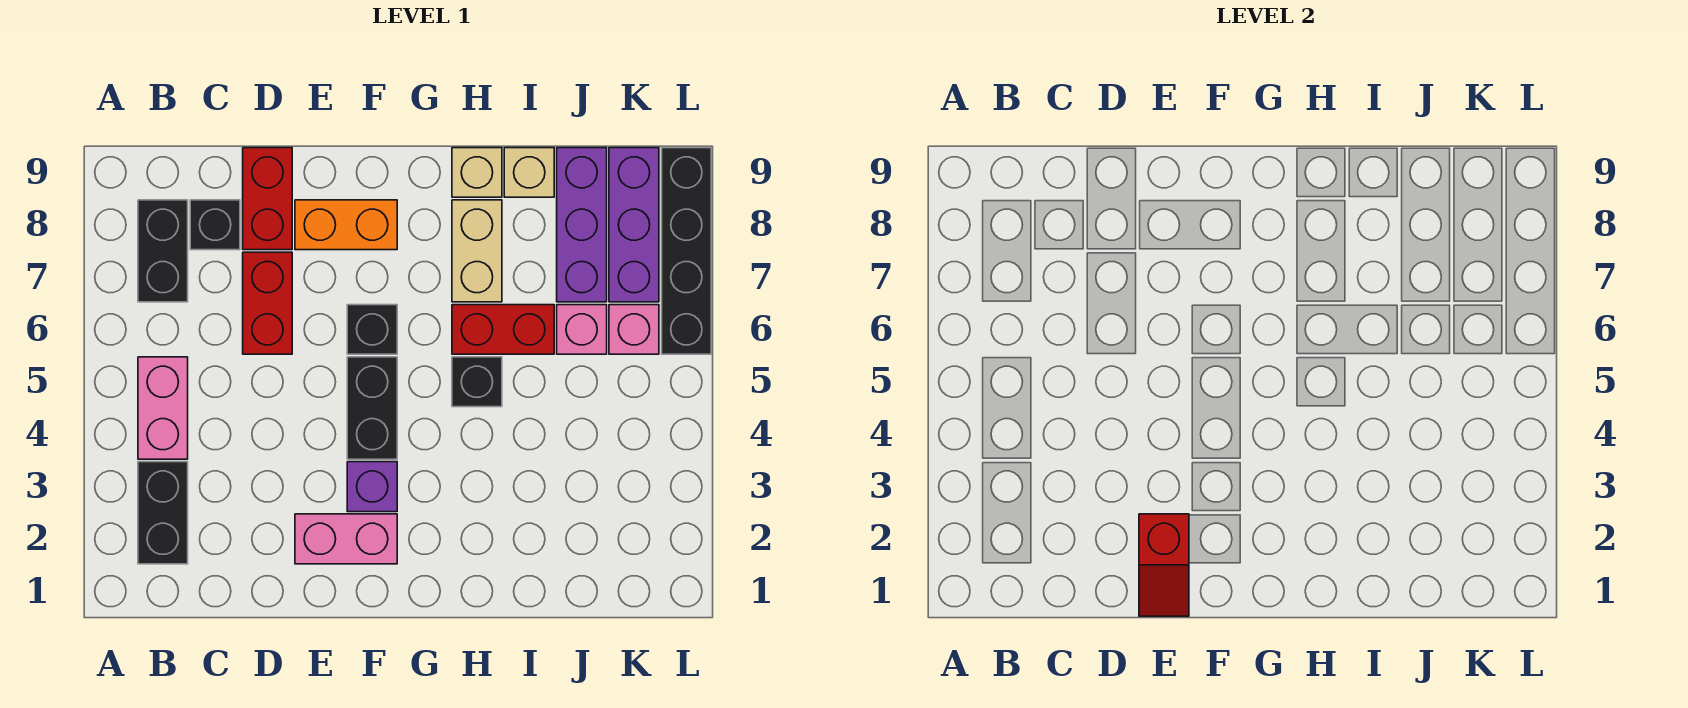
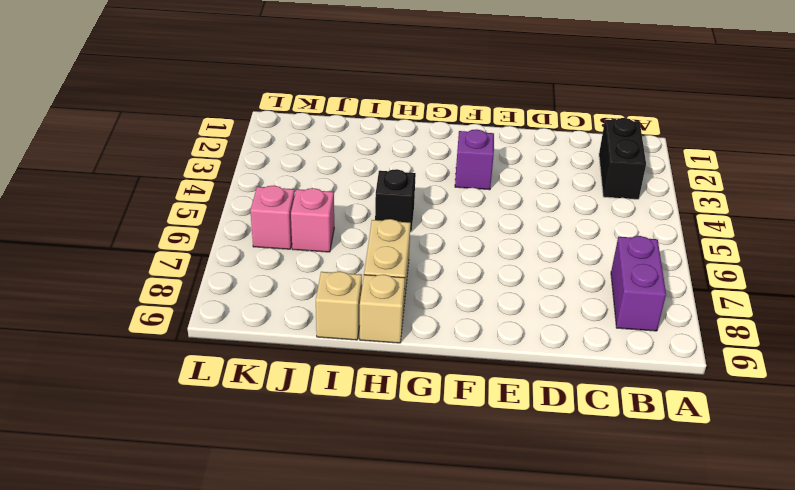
purple brick B7:B8 level 1 -> black brick B7:B8 level 1
none -> pink brick B4:B5 level 1
none -> black brick C8 level 1
none -> red brick D6:D7 level 1

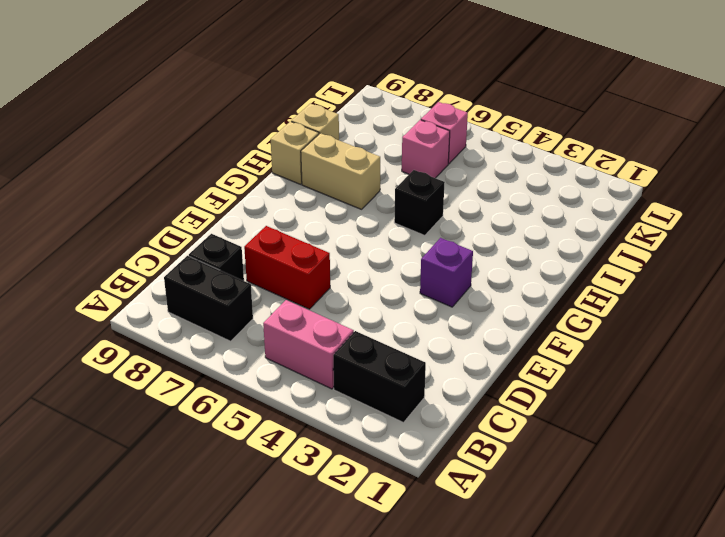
none -> red brick D8:D9 level 1
none -> pink brick E2:F2 level 1
none -> orange brick E8:F8 level 1

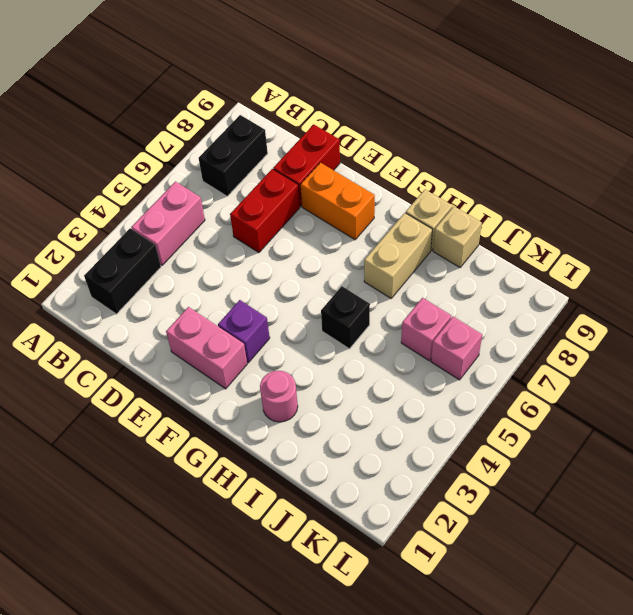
pink round brick H2 level 1 -> none
none -> black brick C8 level 1
none -> black brick F4:F5 level 1
none -> black brick F6 level 1

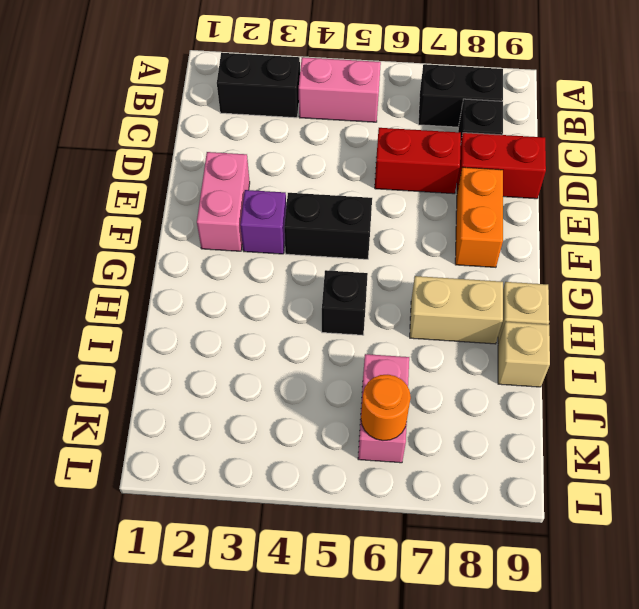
orange round brick K6 level 2 -> none
none -> black brick F6 level 1
none -> red brick H6:I6 level 1
none -> purple brick J7:J9 level 1

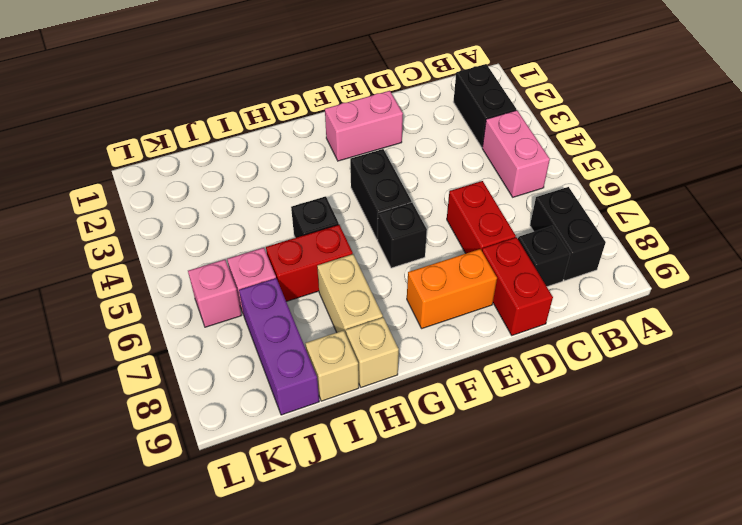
none -> purple brick F3 level 1
none -> purple brick K7:K9 level 1
none -> black brick L6:L9 level 1

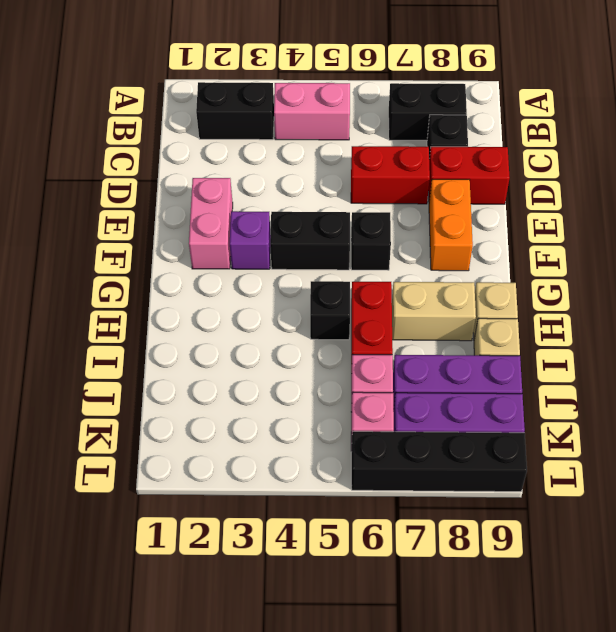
none -> red slope E1:E2 level 2 top 2

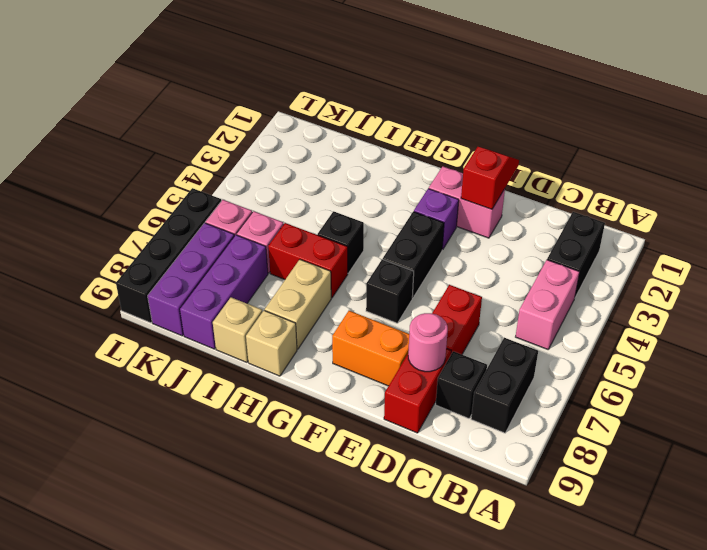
pink round brick D8 level 2 -> none

